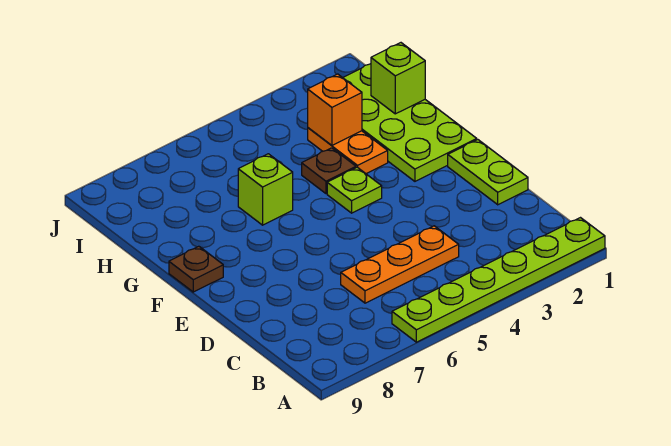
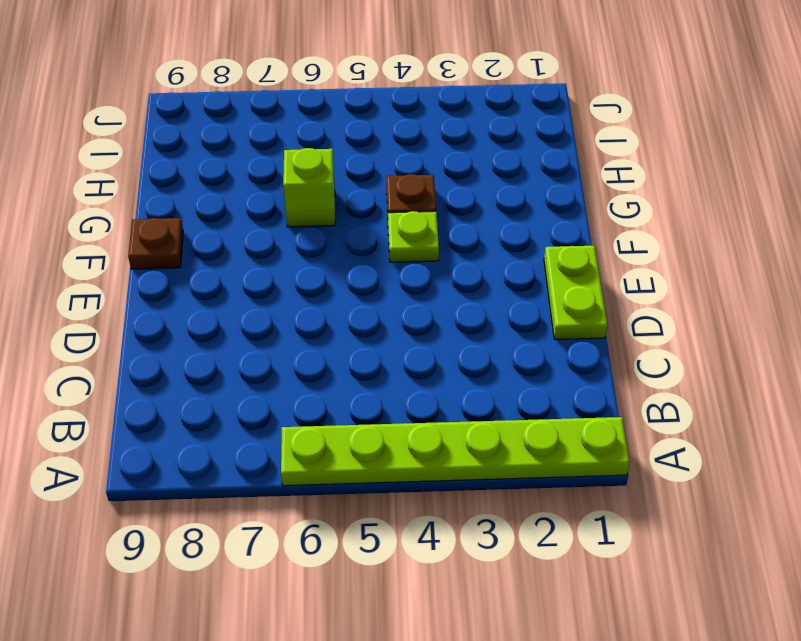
none -> orange plate C4:C6 level 1
none -> lime plate F1:I2 level 1

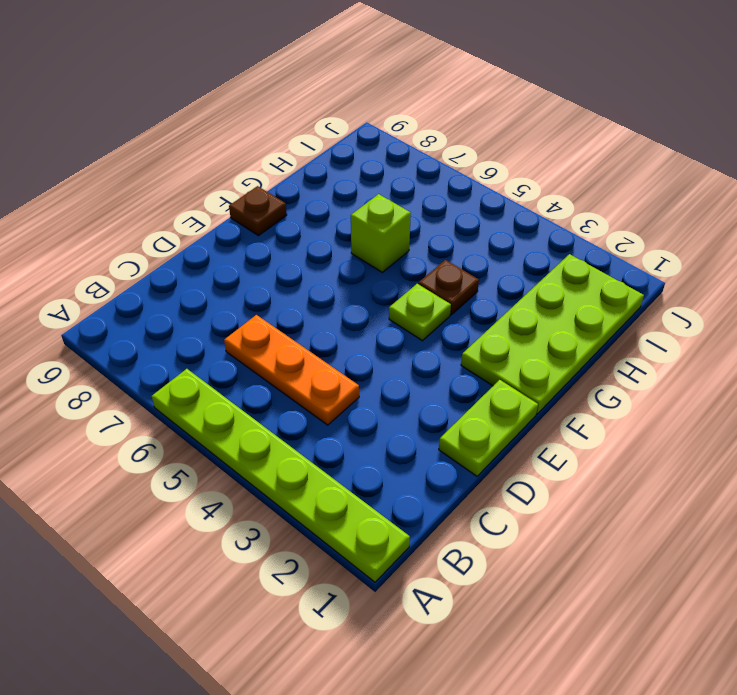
none -> orange plate G3:H3 level 1
none -> lime brick H1 level 2

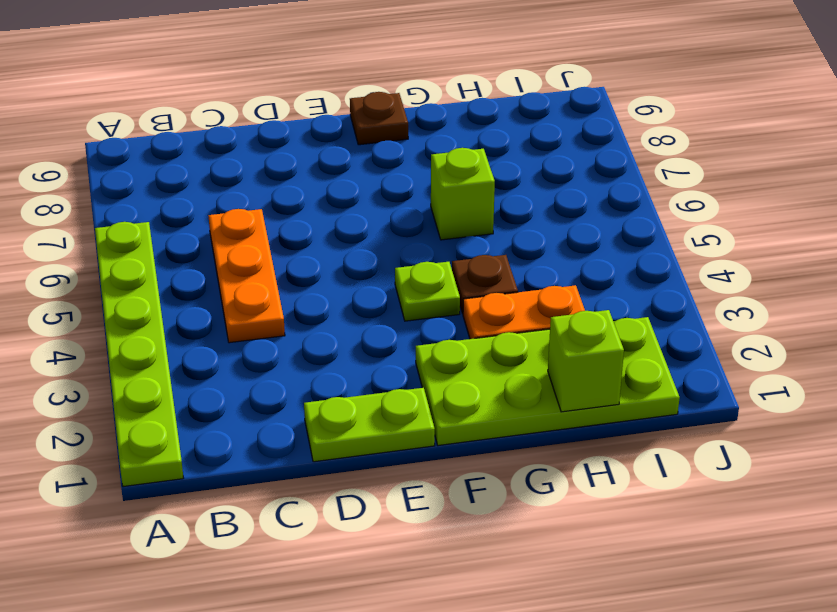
none -> orange brick H3 level 2

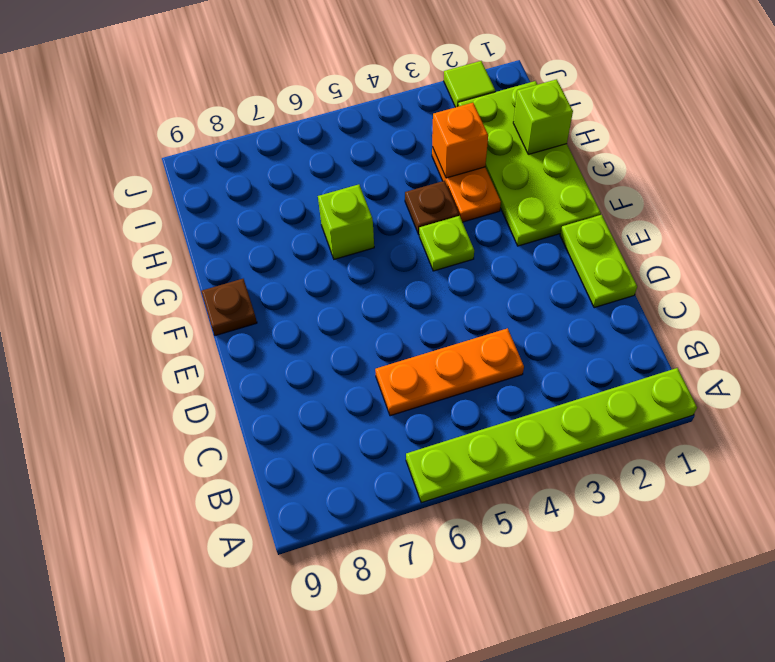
lime tile J2 level 1 -> none

